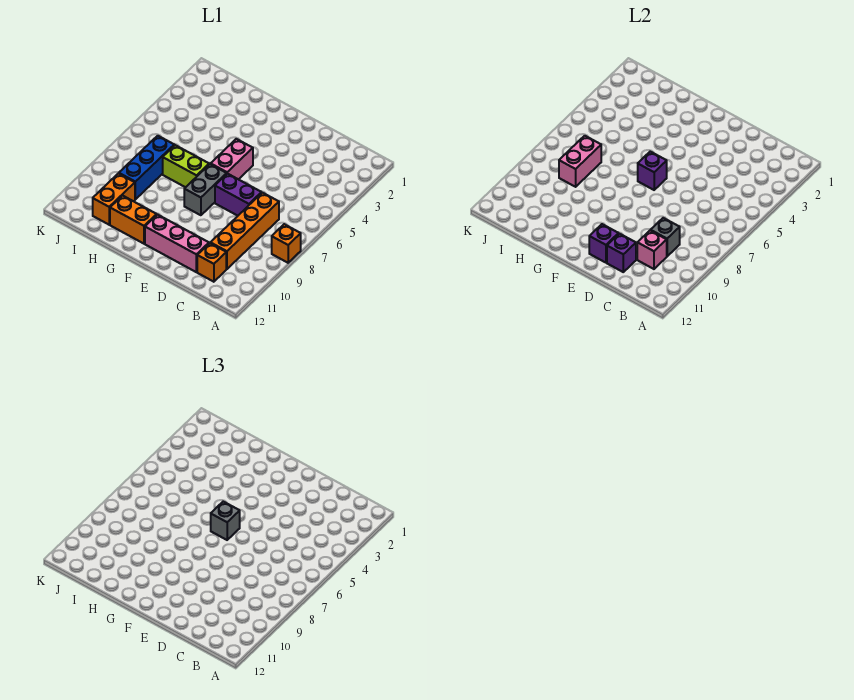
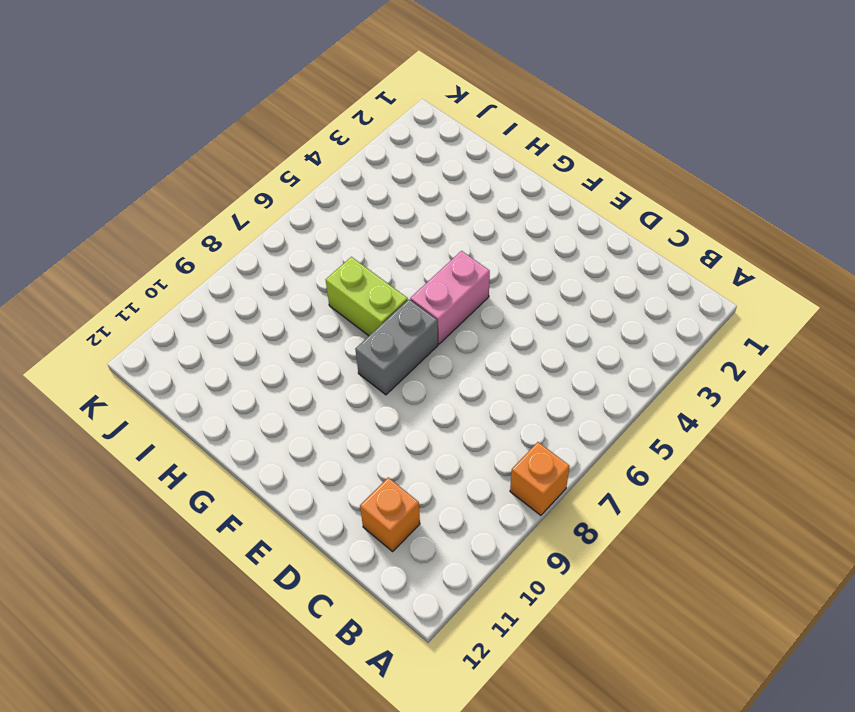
none -> orange brick C7:C10 level 1
none -> purple brick D7:E7 level 1
none -> pink brick D11:F11 level 1

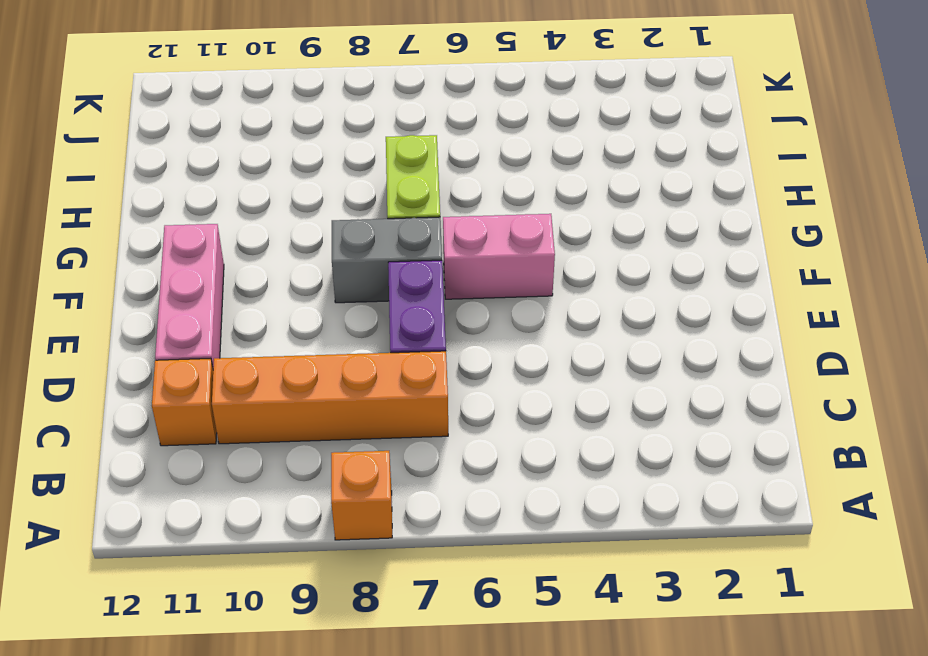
none -> orange brick G11:H11 level 1
none -> blue brick I7:I9 level 1
none -> orange brick I10:I11 level 1

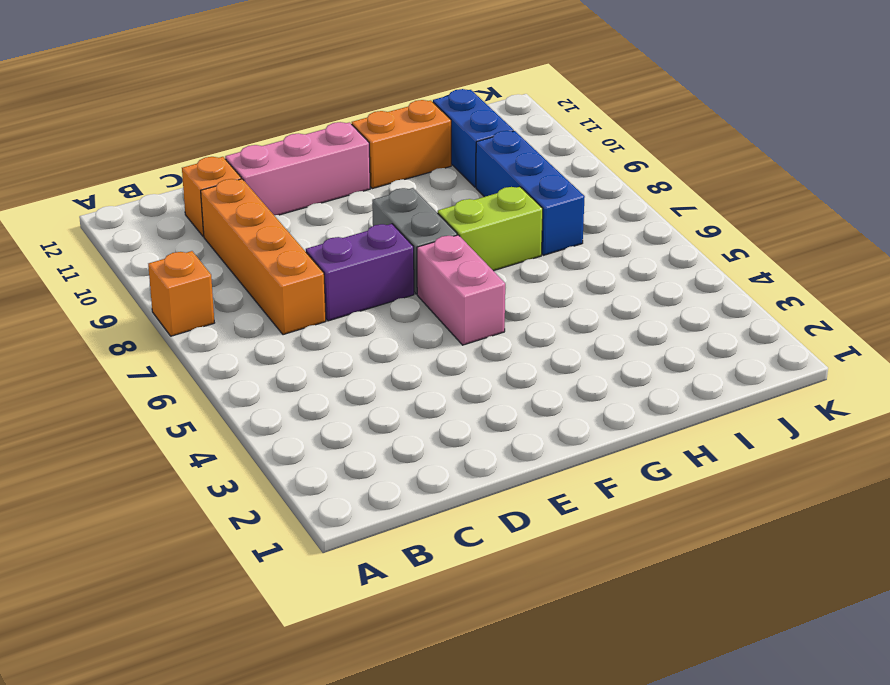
blue brick I10:I11 level 1 -> orange brick I10:I11 level 1
none -> grey brick C9 level 2
none -> pink brick C10 level 2
none -> purple brick D11 level 2

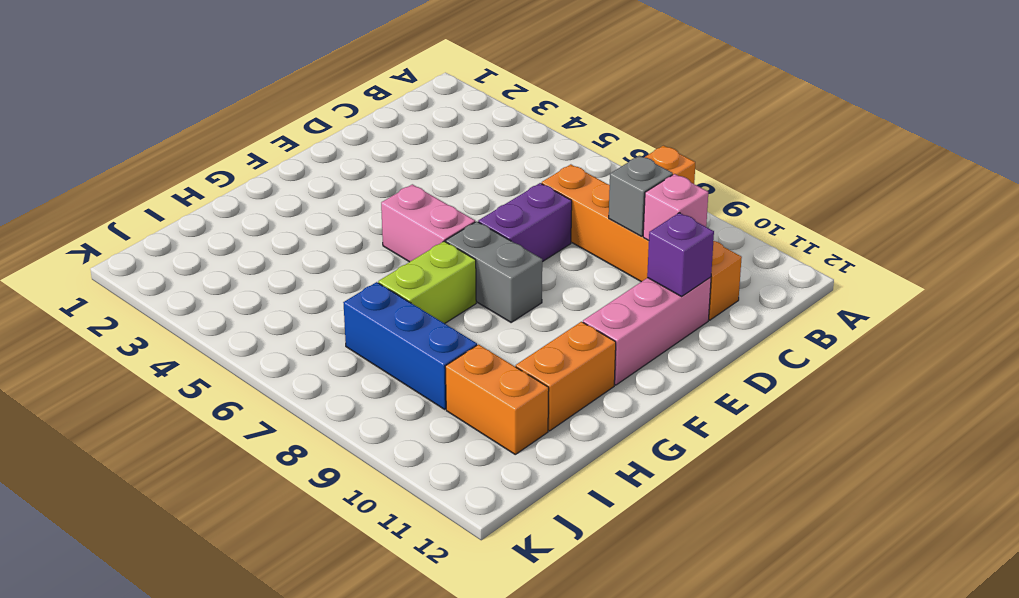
none -> purple brick E11 level 2
none -> purple brick F6 level 2
none -> pink brick I7:I8 level 2

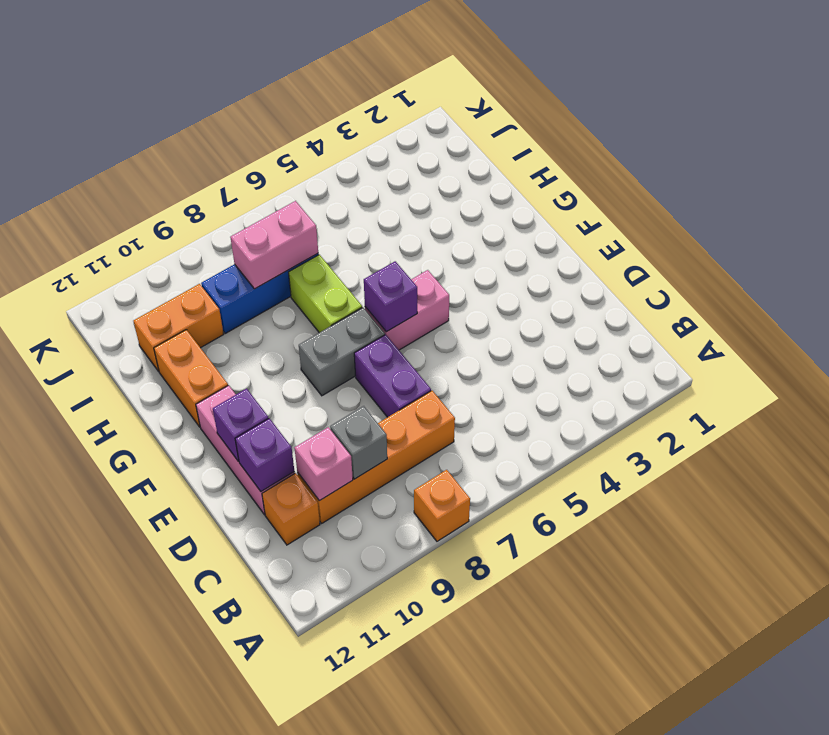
none -> grey brick F6 level 3

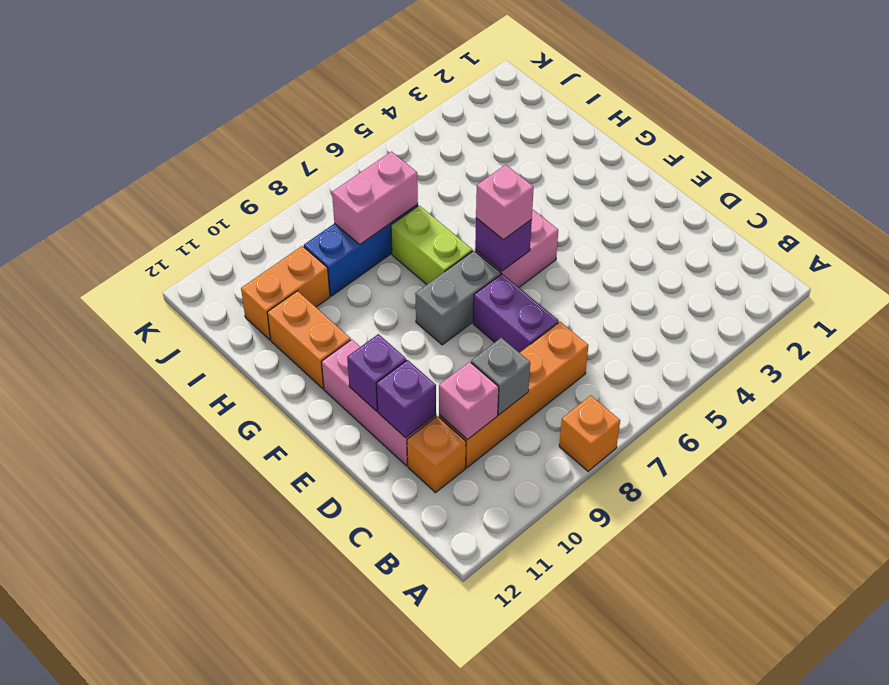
pink brick F6 level 3 -> grey brick F6 level 3

